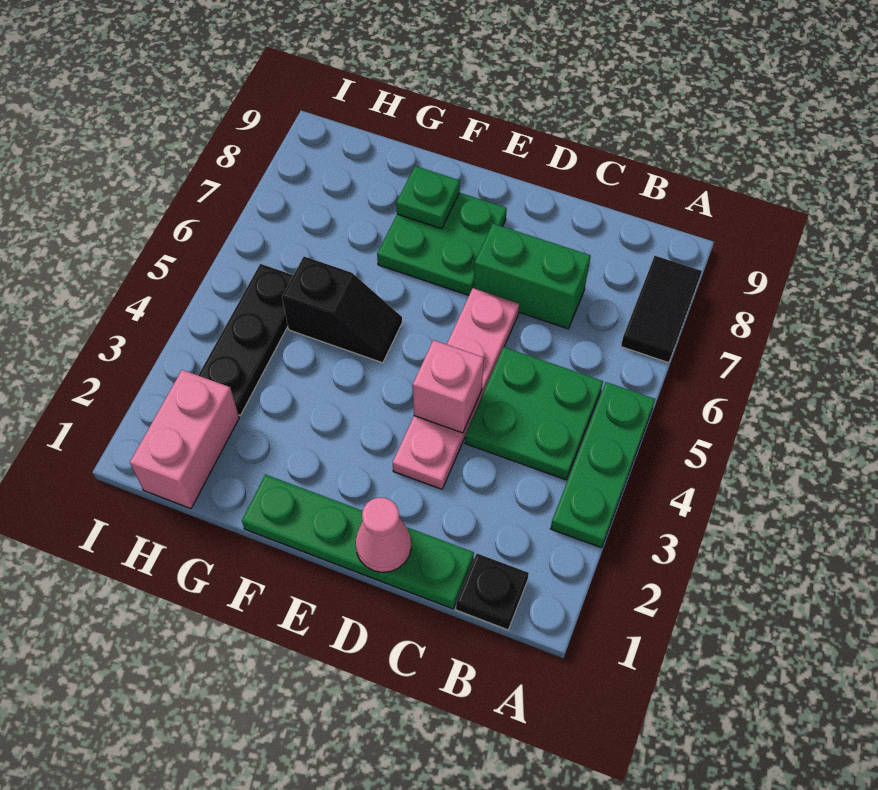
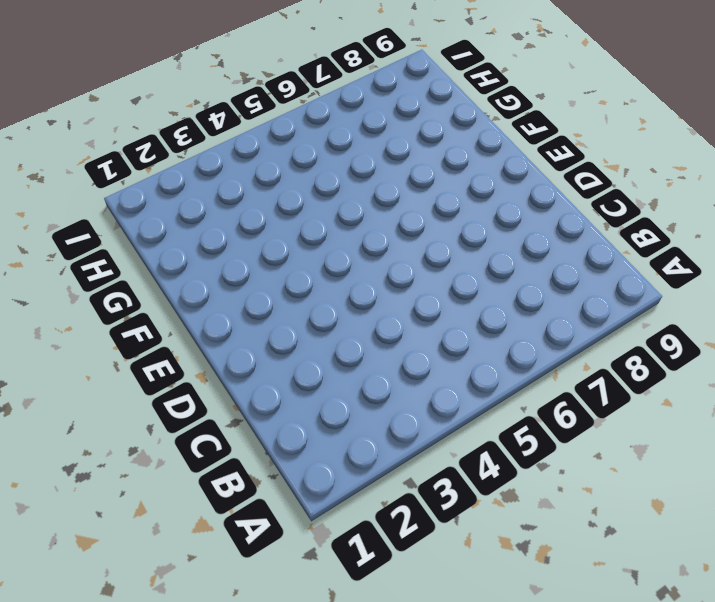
none -> green plate A3:A5 level 1
none -> black tile A7:A8 level 1
none -> black plate B1 level 1

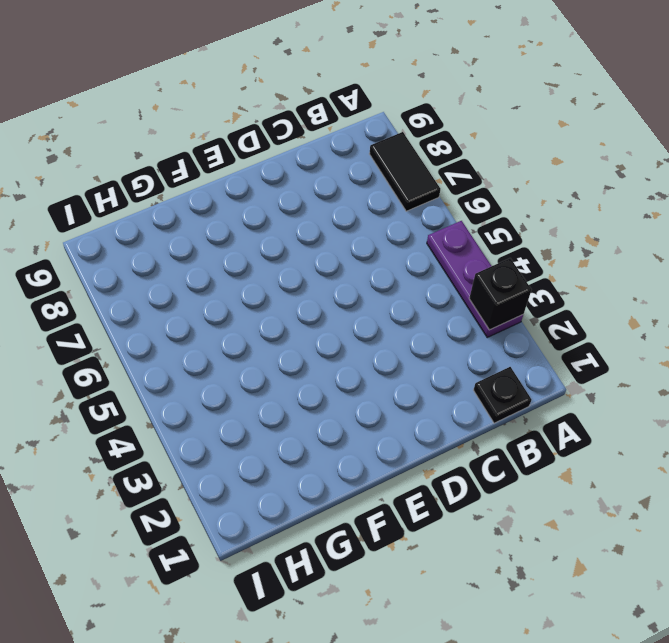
purple plate A3:A5 level 1 -> green plate A3:A5 level 1
black brick A3 level 2 -> none
none -> green plate B4:C5 level 1
none -> green plate C1:F1 level 1
none -> green brick C7:D7 level 1

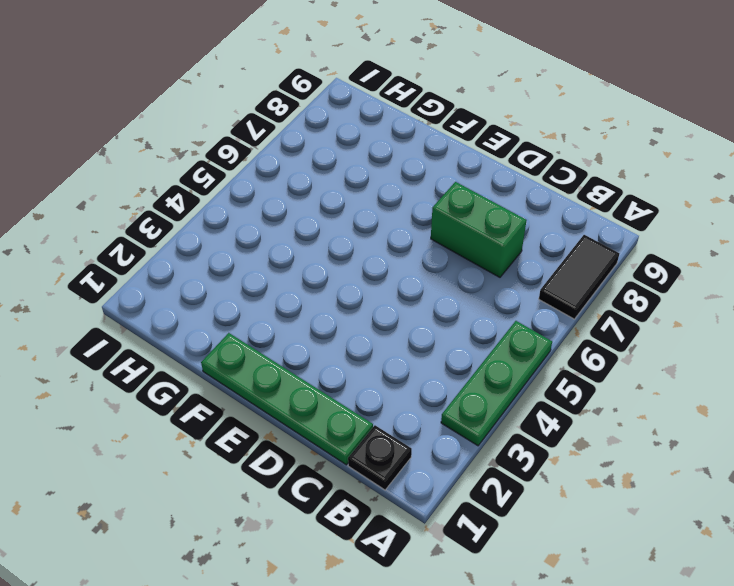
none -> green plate B4:C5 level 1
none -> pink plate D3:D6 level 1
none -> green plate E7:F8 level 1

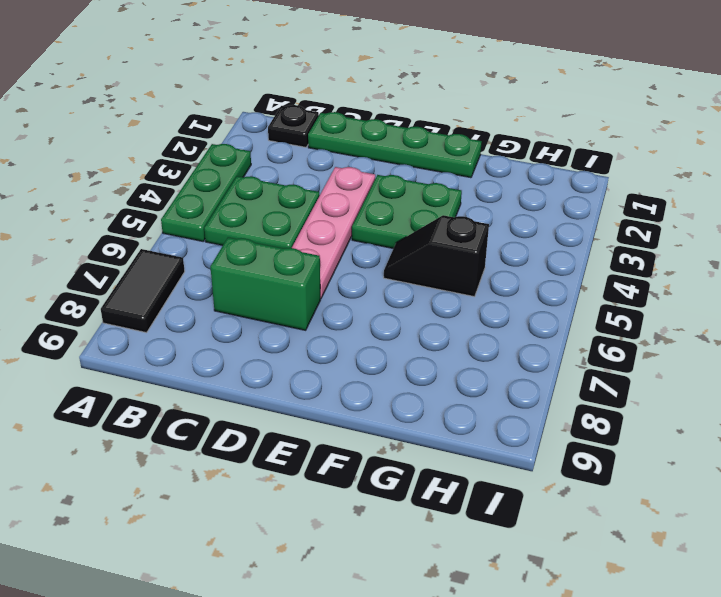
green plate E3:F4 level 1 -> green plate E7:F8 level 1
none -> pink brick H1:H2 level 1
none -> black plate H3:H5 level 1
none -> pink cone D1 level 2

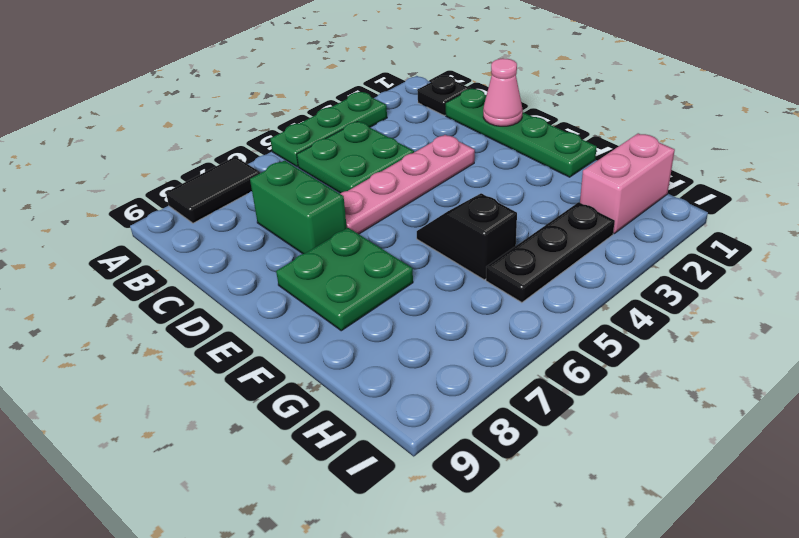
none -> pink brick D4 level 2
none -> green plate F8 level 2

